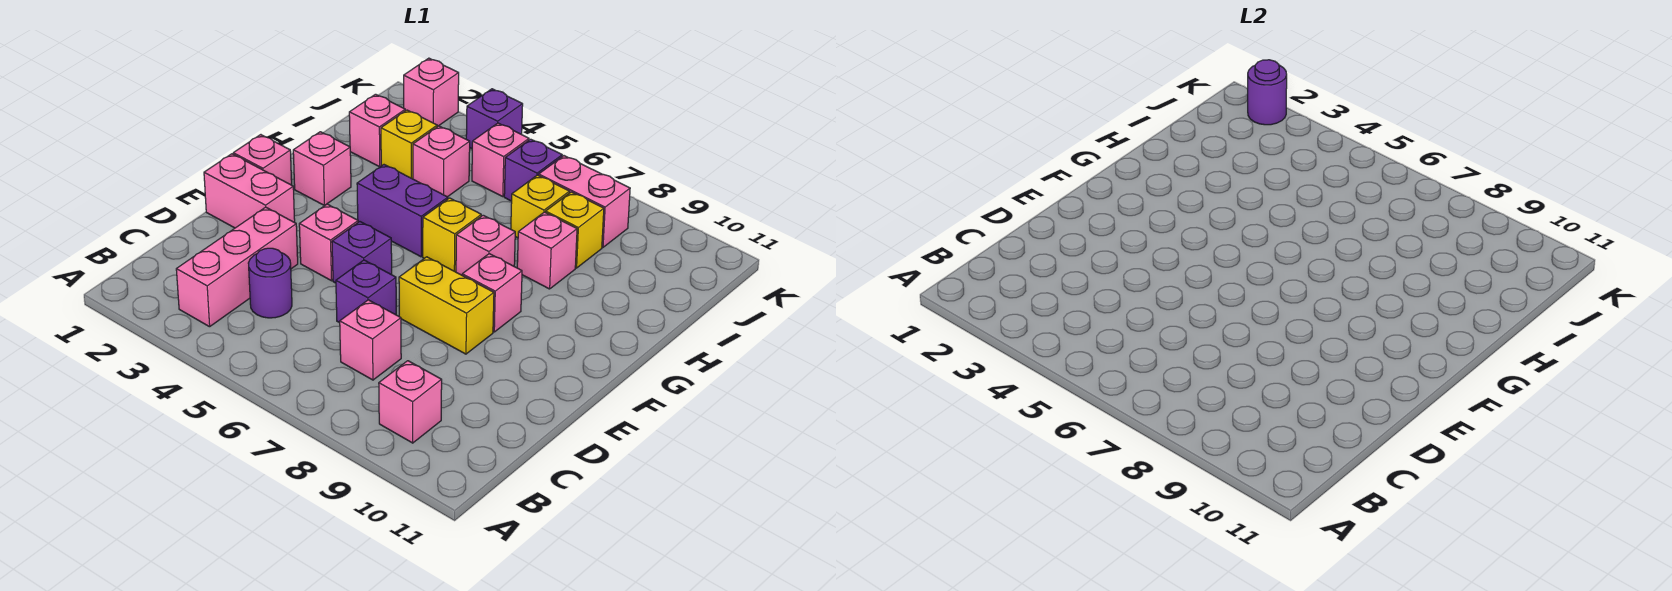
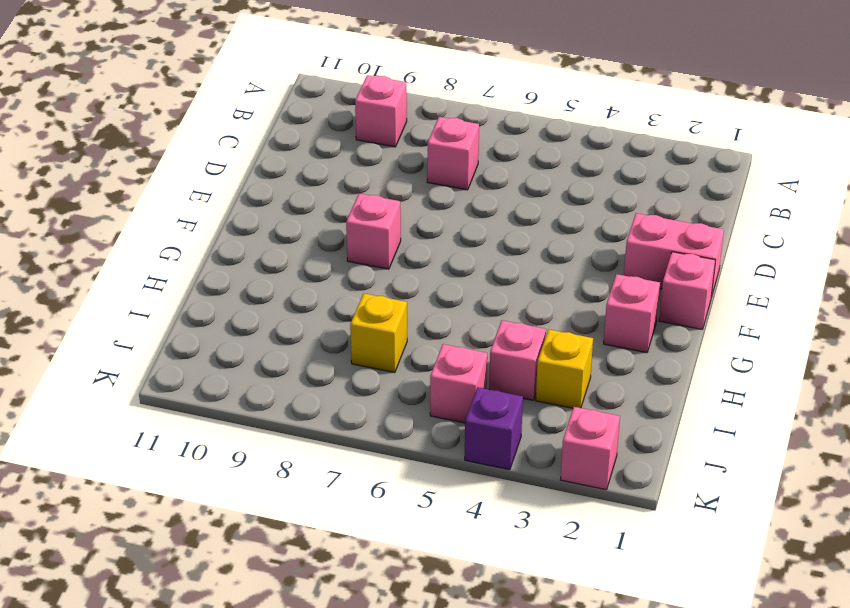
none -> pink brick B3:D3 level 1
none -> purple round brick C4 level 1
none -> purple brick D6 level 1

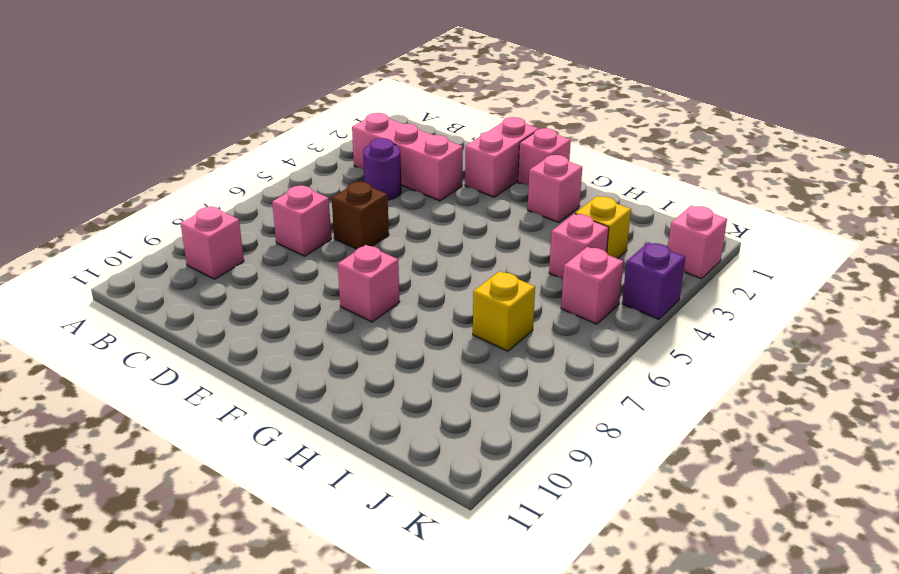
brown brick D6 level 1 -> purple brick D6 level 1
none -> pink brick E4 level 1
none -> purple brick E5 level 1
none -> yellow brick E7:E8 level 1

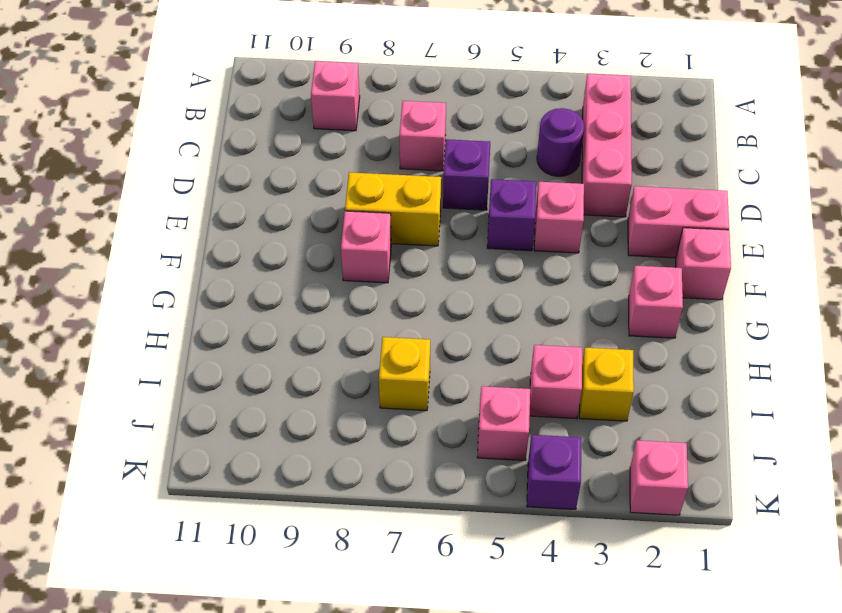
none -> purple brick G4:G5 level 1
none -> yellow brick G6 level 1
none -> pink brick G7 level 1

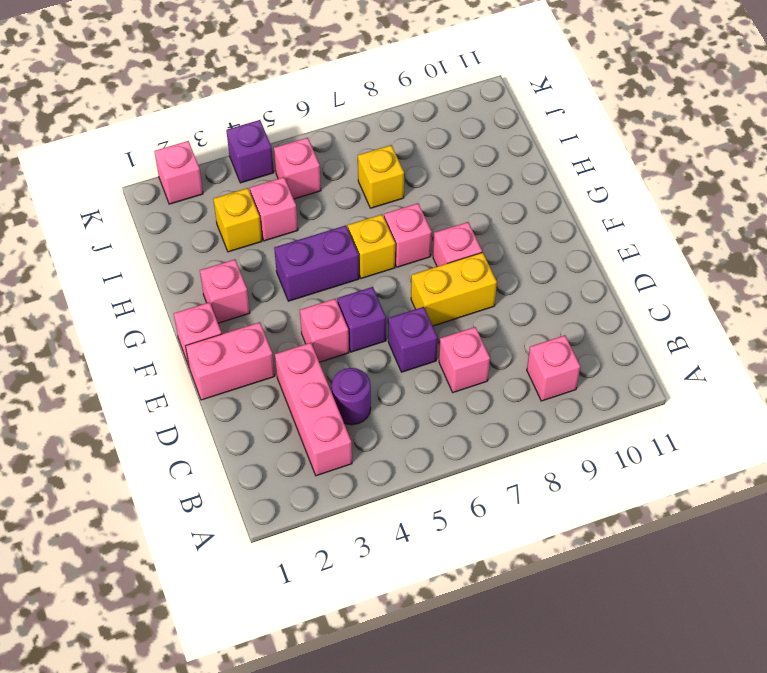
none -> pink brick H8 level 1
none -> pink brick I2 level 1
none -> yellow brick I8 level 1

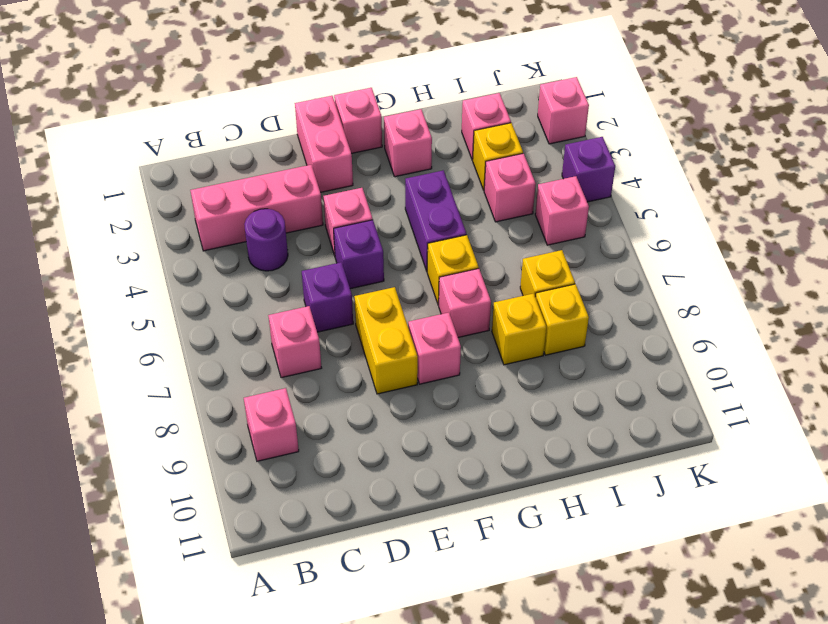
yellow brick H8 level 1 -> pink brick H8 level 1
none -> purple brick J6 level 1
none -> pink brick J7:J8 level 1
none -> purple round brick K2 level 2

